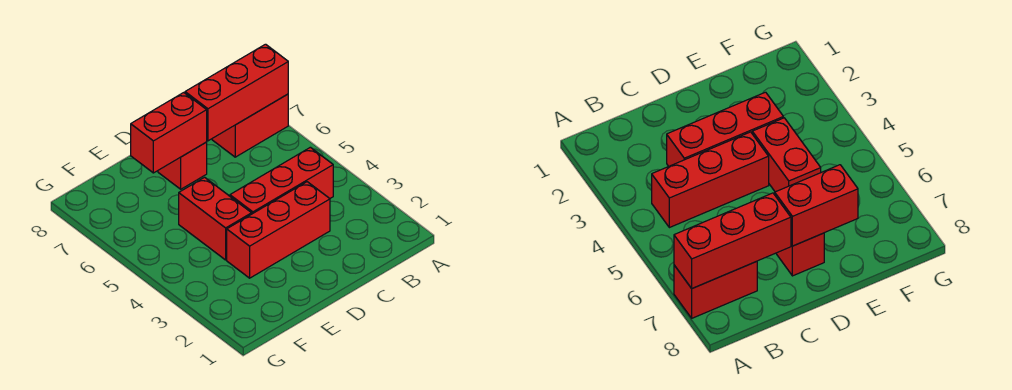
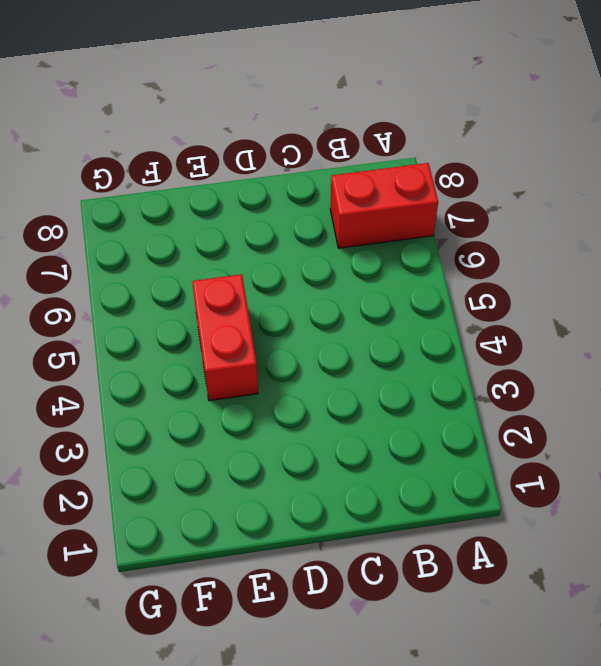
none -> red brick B4:D4 level 1
none -> red brick C3:E3 level 1

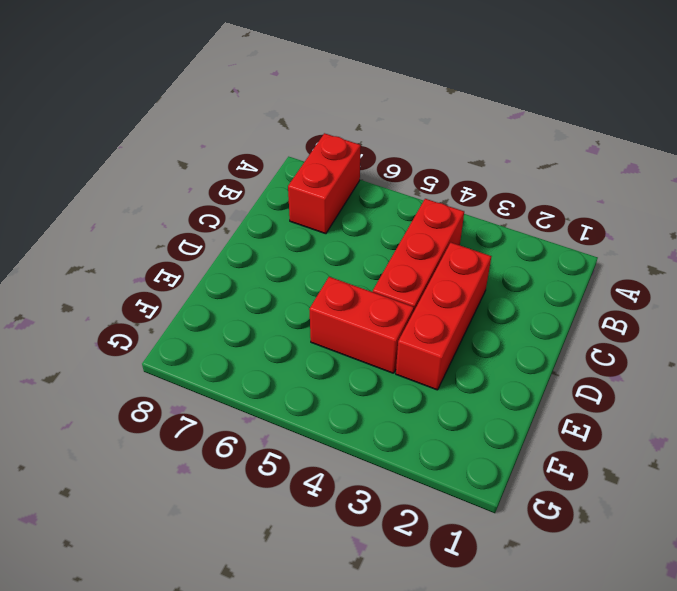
none -> red brick D7 level 1
none -> red brick A7:C7 level 2

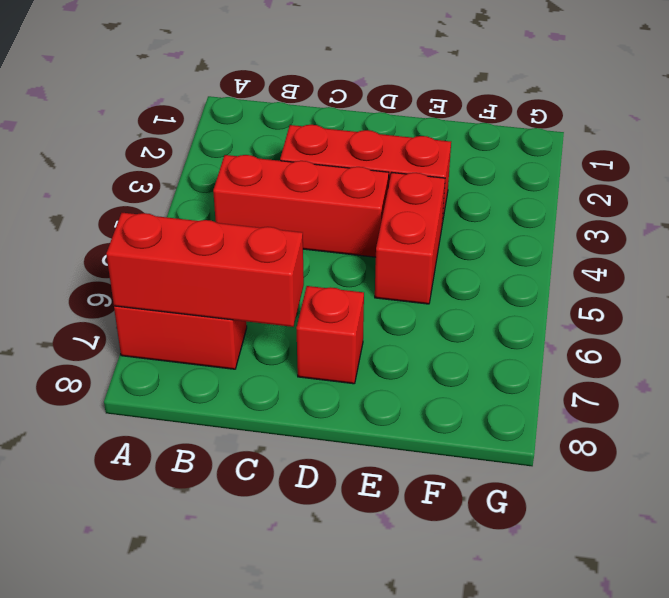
none -> red brick D7:E7 level 2

